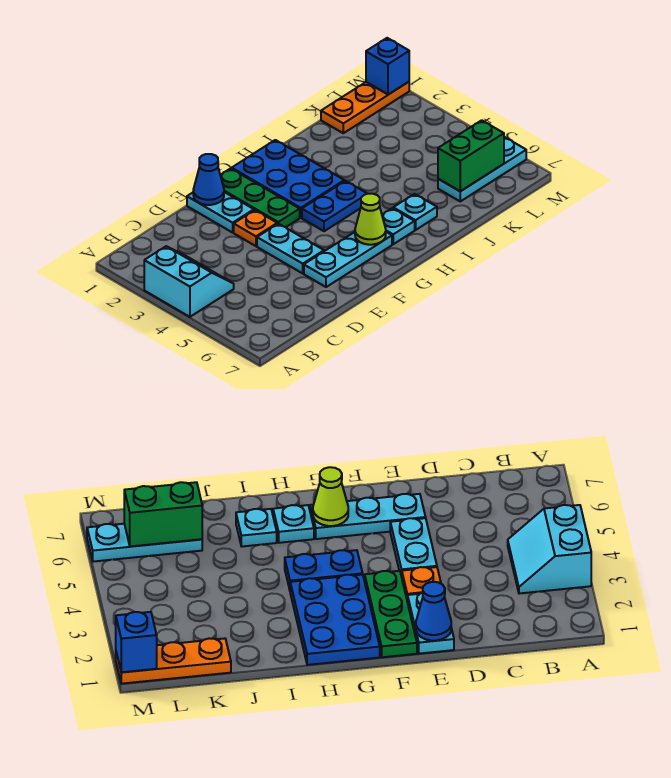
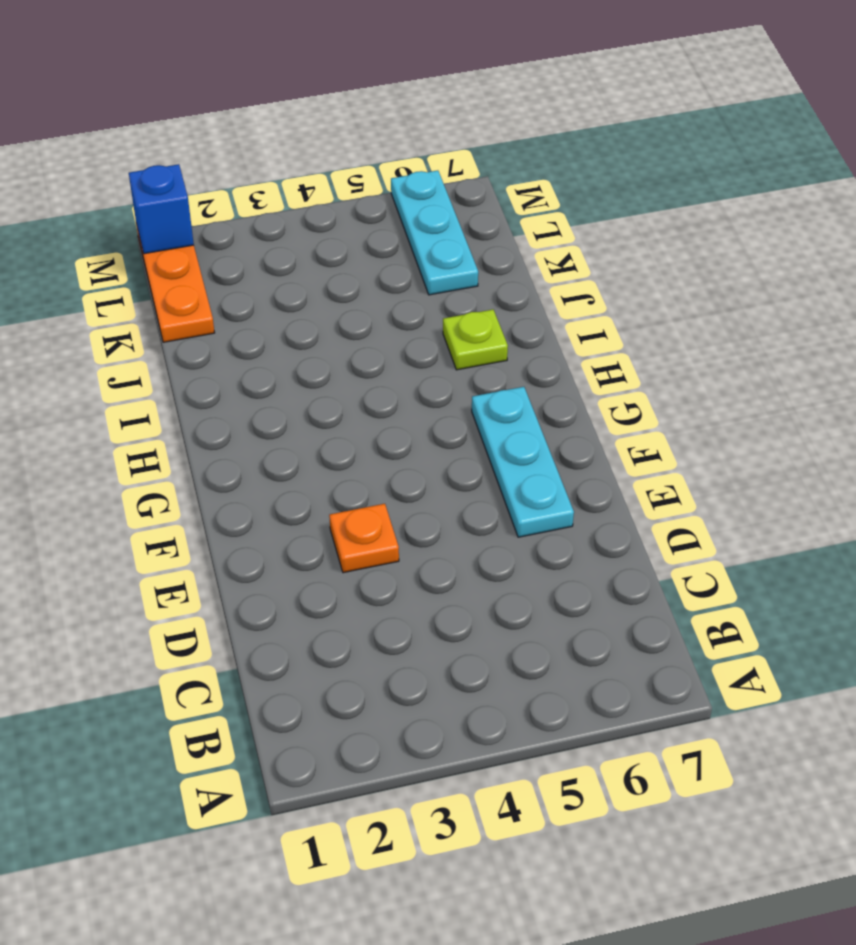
lime plate I6 level 1 -> cyan plate I6 level 1
none -> cyan slope A3:B4 level 1 top A
none -> cyan plate E1:E2 level 1
none -> cyan plate E4:E5 level 1

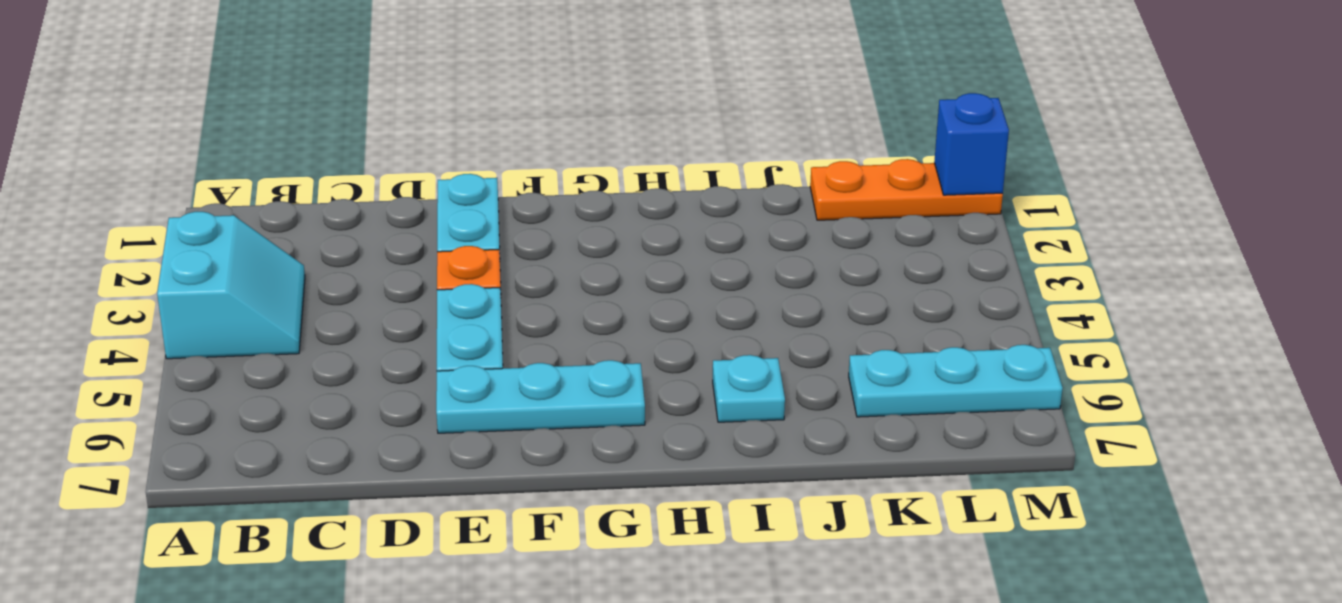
none -> green plate F1:F3 level 1
none -> blue plate G1:H3 level 1
none -> blue plate G4:H4 level 1

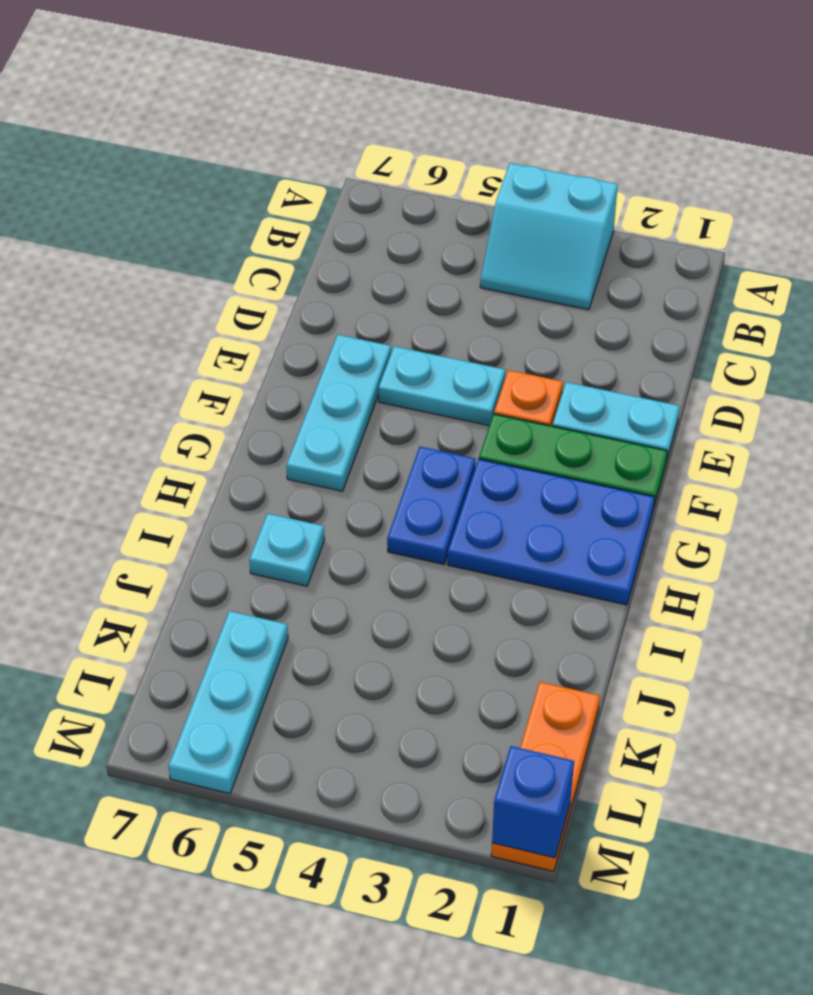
none -> cyan plate H6 level 1
none -> blue cone E1 level 2
none -> lime cone G6 level 2

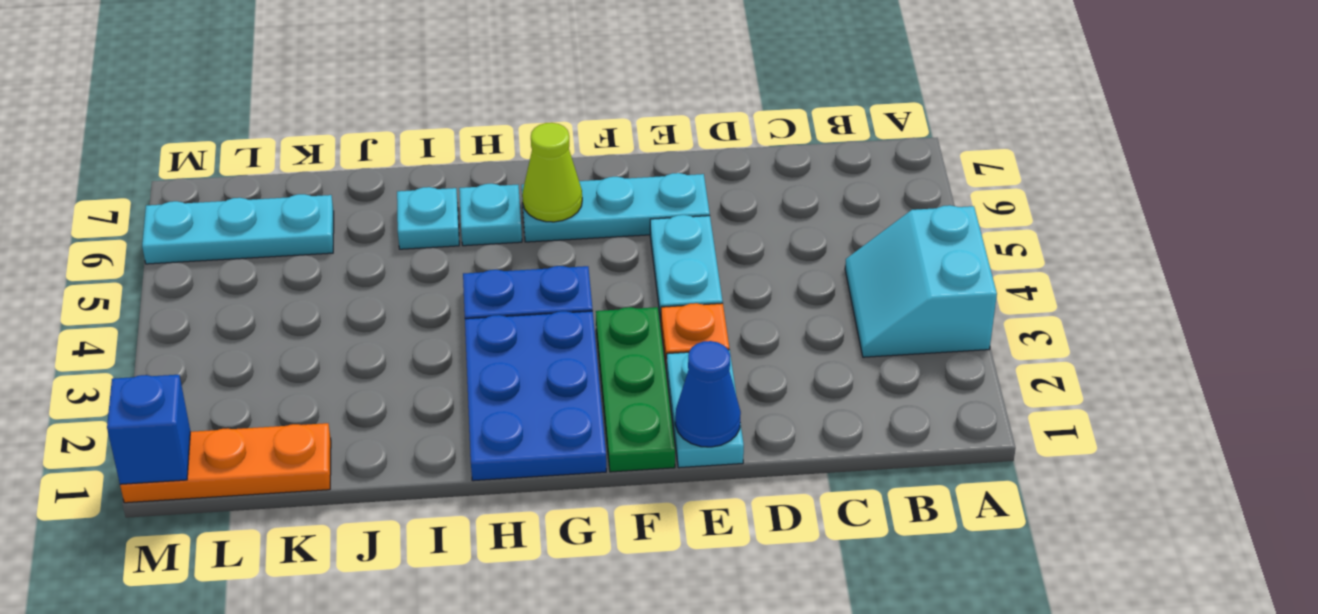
none -> green brick K6:L6 level 2

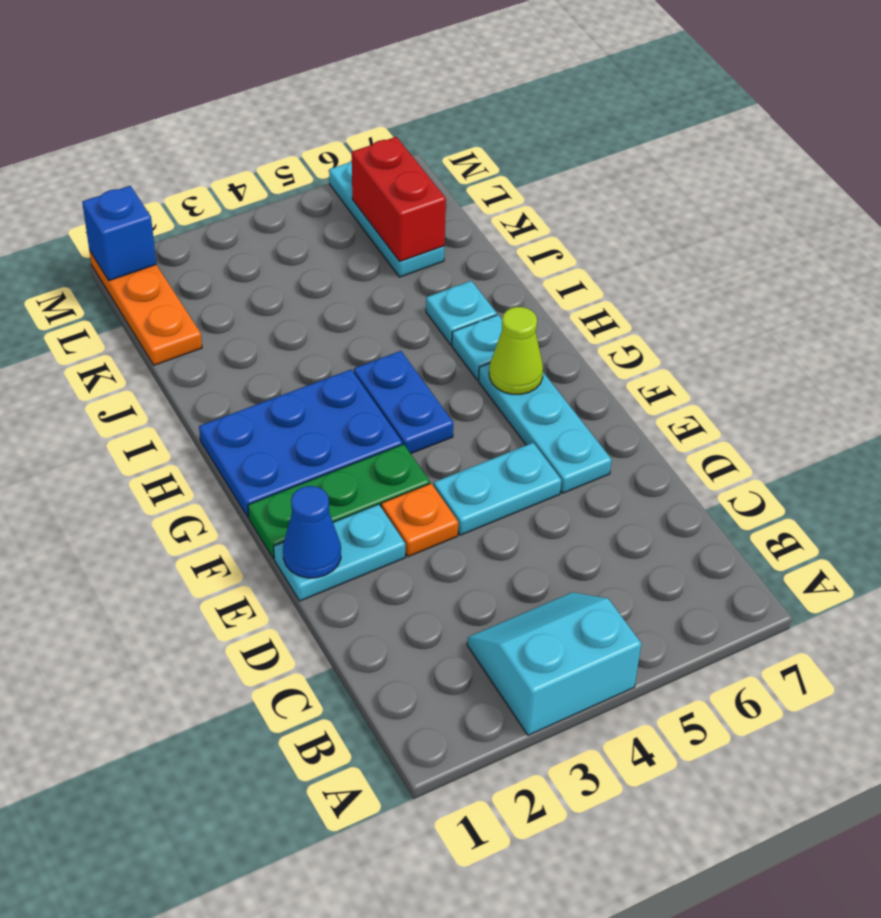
red brick K6:L6 level 2 -> green brick K6:L6 level 2

